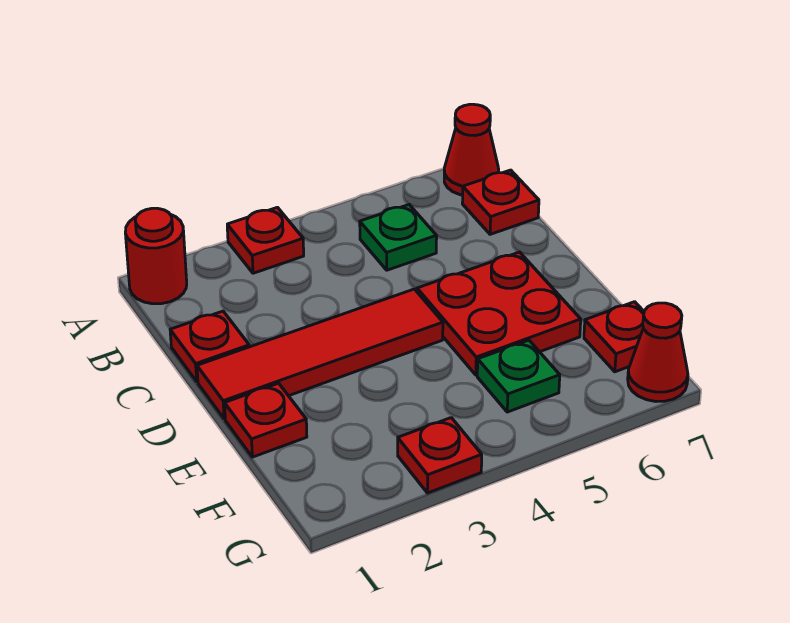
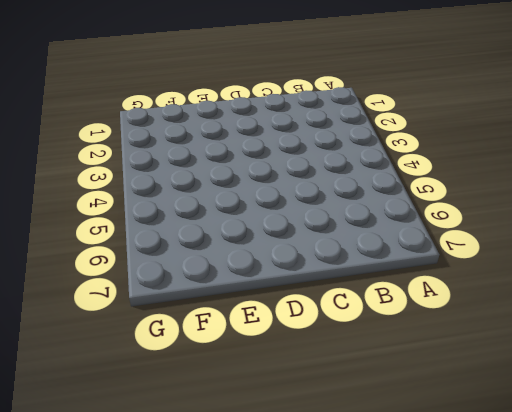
none -> red round brick A1 level 1
none -> red plate A3 level 1
none -> red cone A7 level 1

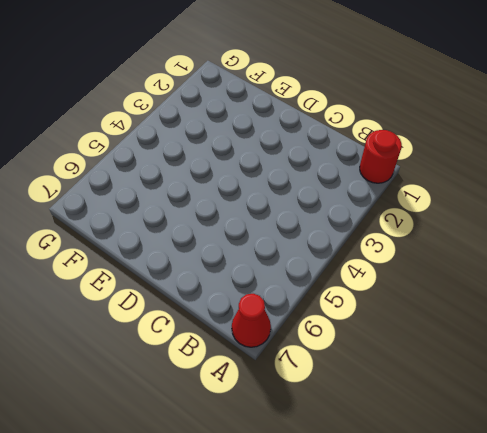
none -> red plate A3 level 1
none -> green plate B5 level 1
none -> red plate B7 level 1

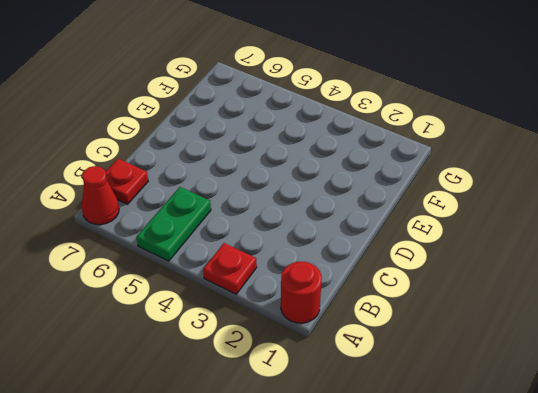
green plate A5:B5 level 1 -> green plate B5 level 1
none -> red plate C1 level 1
none -> red tile D1:D4 level 1
none -> red plate D5:E6 level 1

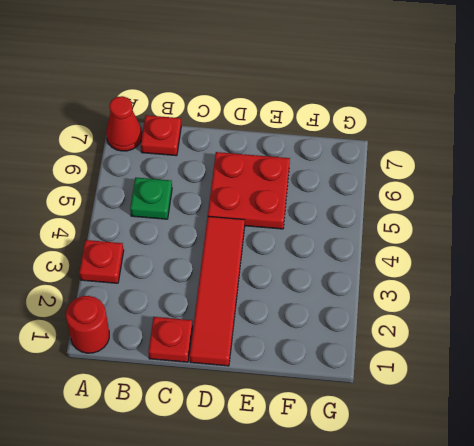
none -> red plate E1 level 1
none -> green plate F5 level 1
none -> red plate F7 level 1

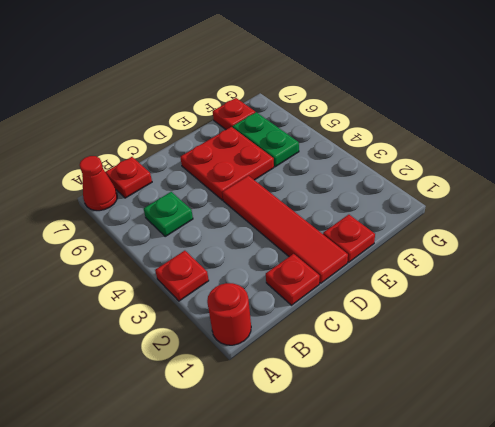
green plate F5:F6 level 1 -> green plate F5 level 1
none -> red plate G3 level 1
none -> red cone G7 level 1

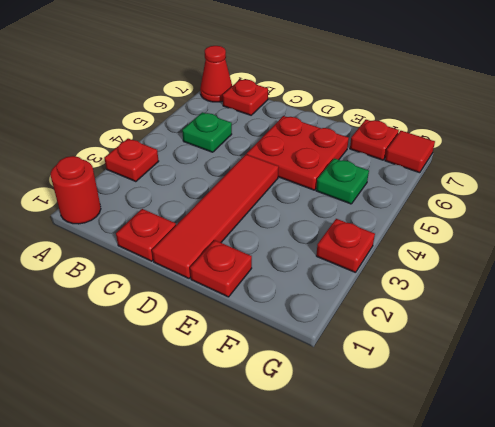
red tile G7 level 1 -> red cone G7 level 1

